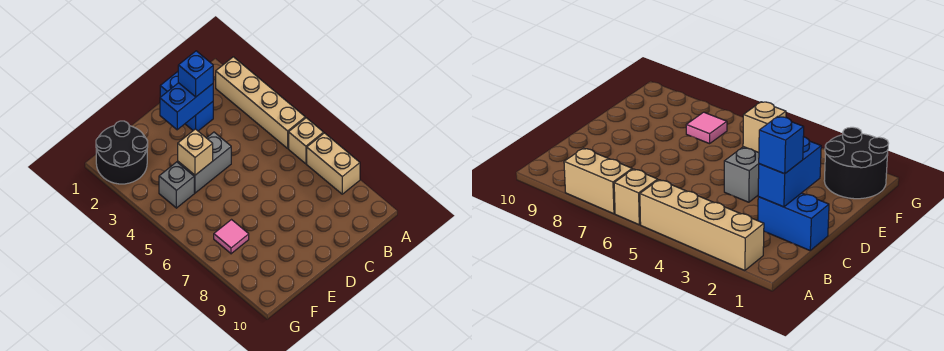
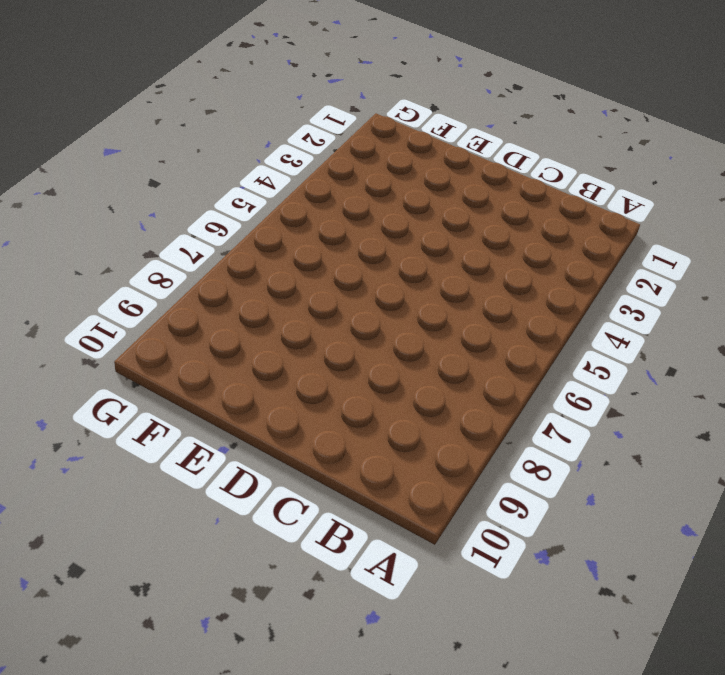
none -> tan brick A2:A5 level 1
none -> tan brick A6 level 1

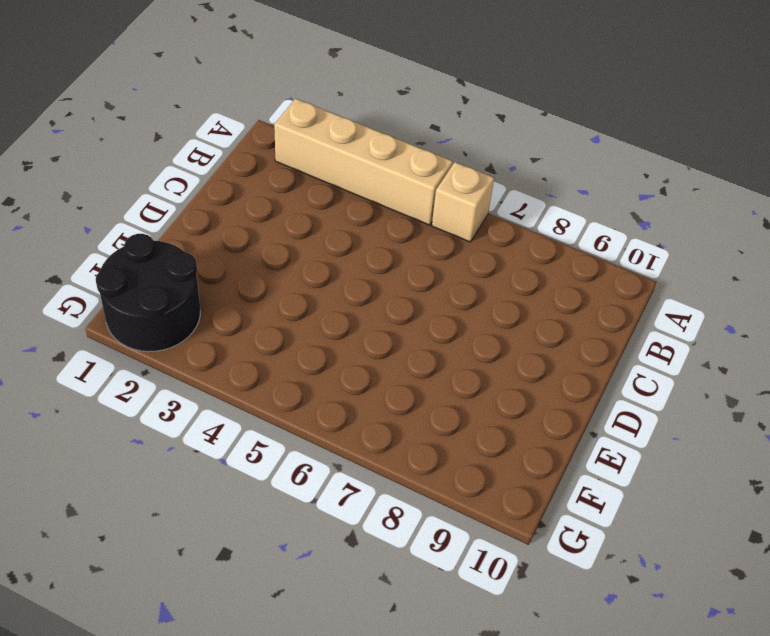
none -> tan brick A7:A8 level 1
none -> blue brick C1:C2 level 1

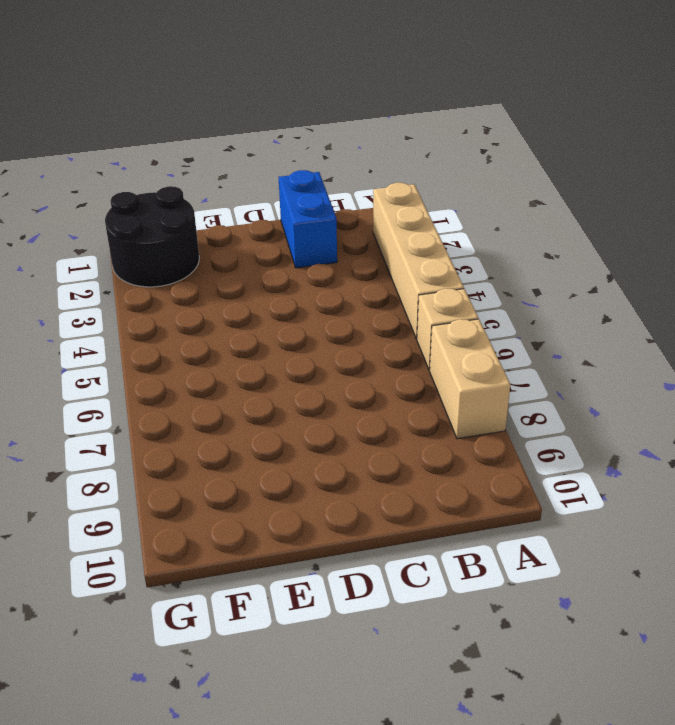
none -> grey brick D4:E4 level 1
none -> grey brick F4 level 1

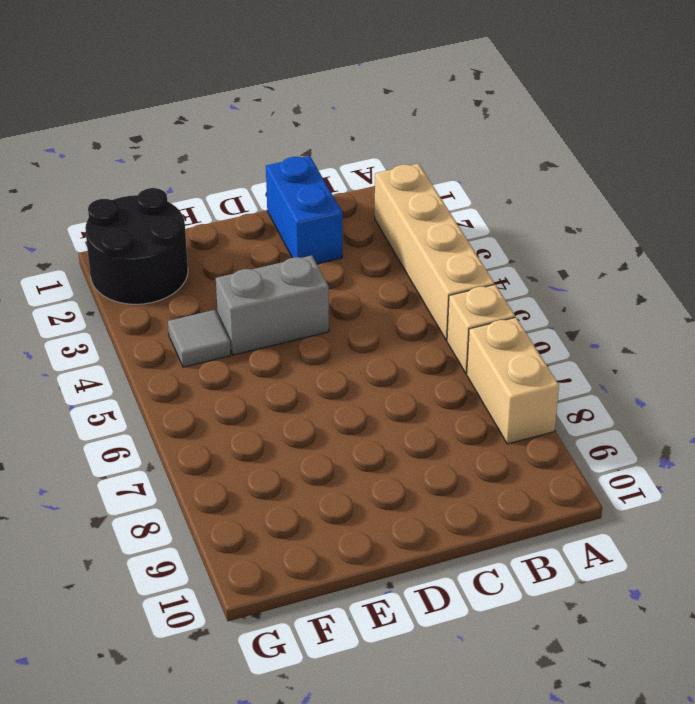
grey tile F4 level 1 -> grey brick F4 level 1
none -> pink tile F7 level 1
none -> blue brick C2:D2 level 2

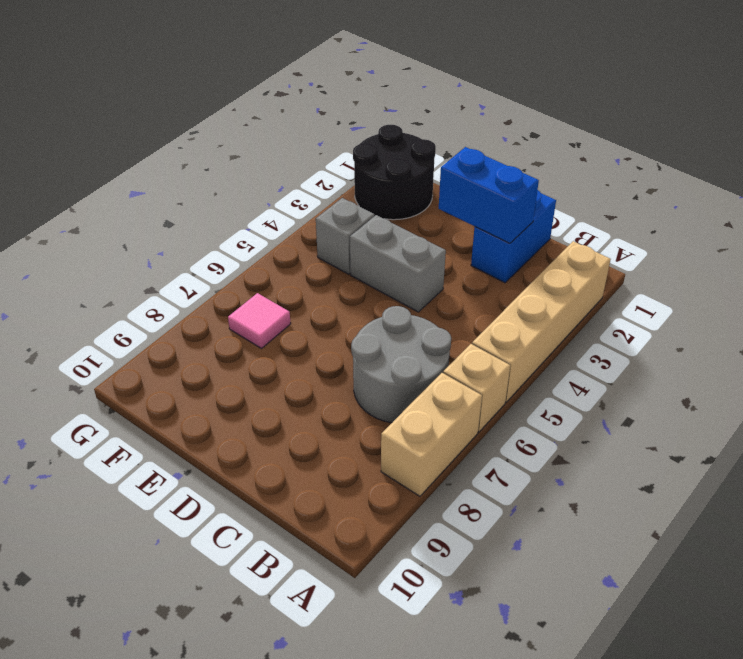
grey round brick B6:C7 level 1 -> none
none -> tan brick E4 level 2
none -> blue brick C2 level 3

